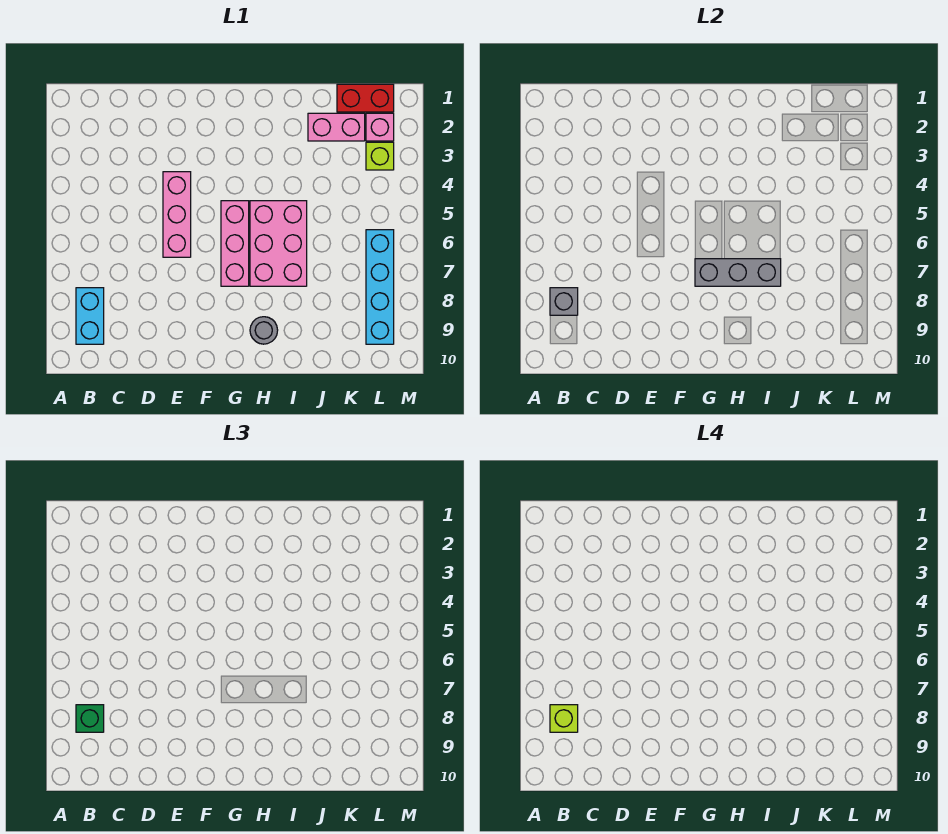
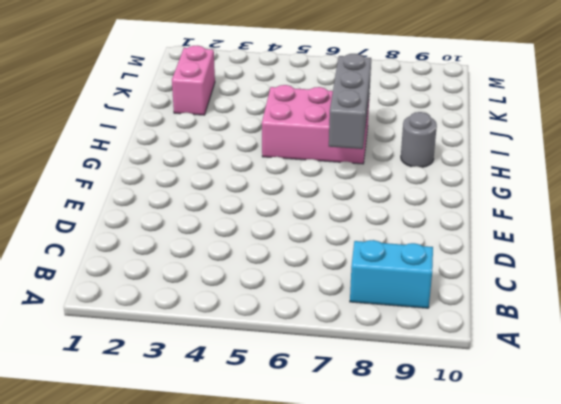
none -> pink brick E4:E6 level 1
none -> pink brick G5:G7 level 1
none -> red brick K1:L1 level 1

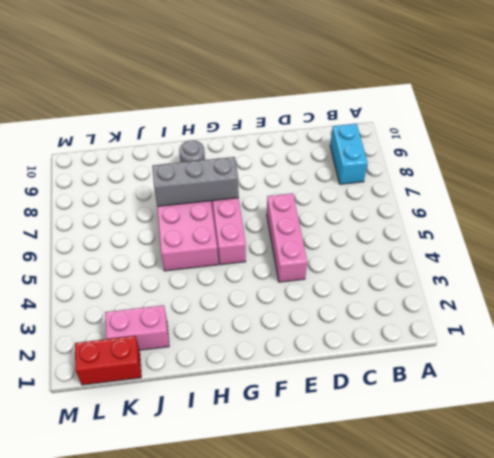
none -> pink brick L2 level 1
none -> lime brick L3 level 1
none -> cyan brick L6:L9 level 1

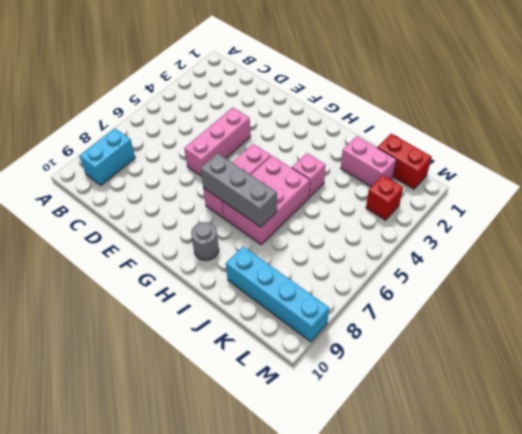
pink brick I4 level 1 -> pink brick L2 level 1
cyan brick J9:M9 level 1 -> cyan brick L6:L9 level 1
red brick L3 level 1 -> lime brick L3 level 1
none -> grey brick B8 level 2
none -> green brick B8 level 3
none -> lime brick B8 level 4

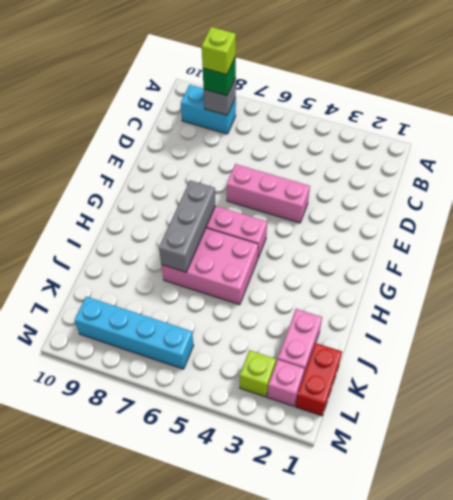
none -> grey round brick H9 level 1

